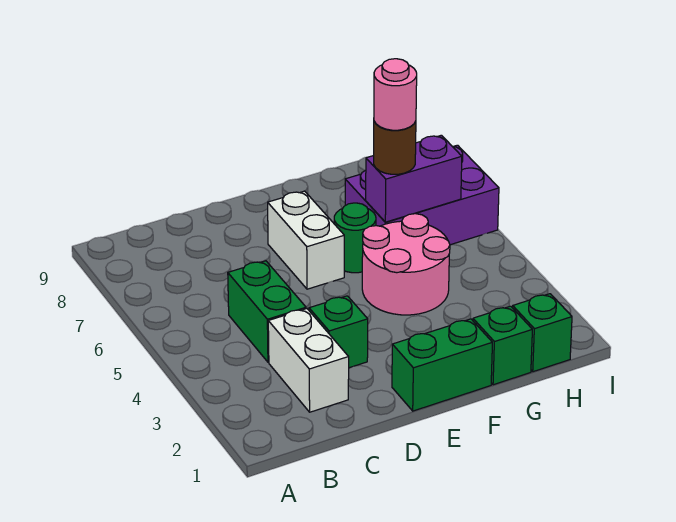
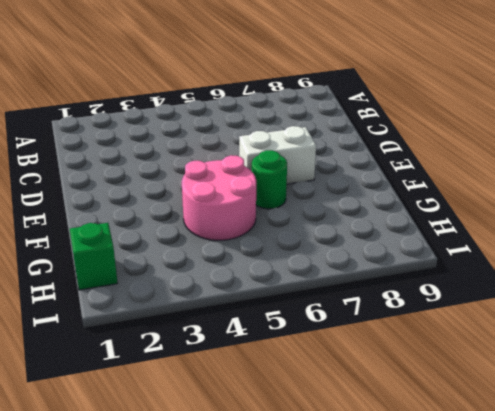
none -> white brick C2:C3 level 1
none -> green brick C4:C5 level 1
none -> green brick D3 level 1

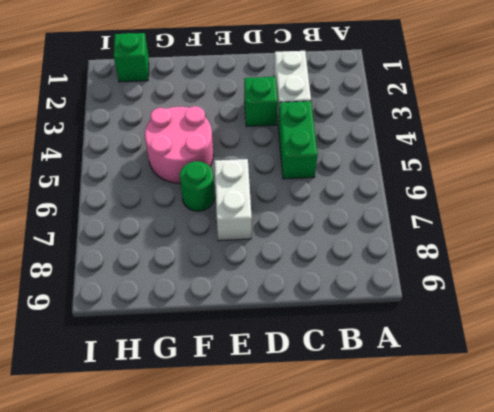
none -> green brick E1:F1 level 1
none -> green brick G1 level 1
none -> purple brick G6:I7 level 1

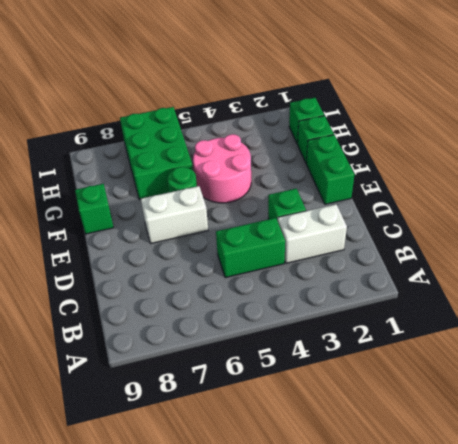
green brick F9 level 1 -> none
green brick G6:I7 level 1 -> purple brick G6:I7 level 1
none -> purple brick G6:H6 level 2
none -> brown round brick G6 level 3
none -> pink round brick G6 level 4

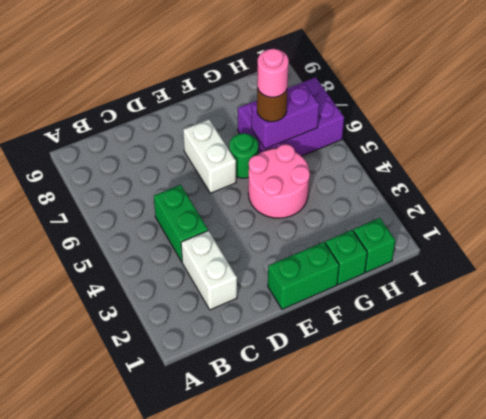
none -> green brick D3 level 1

